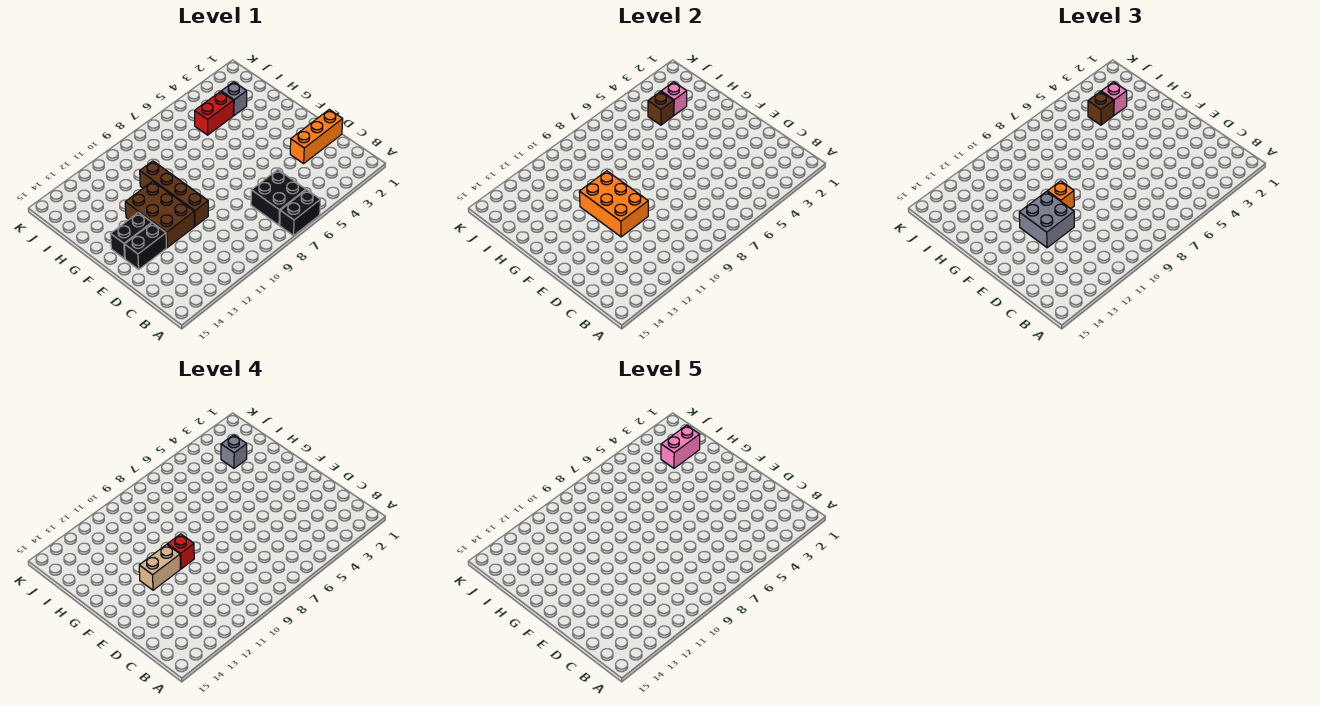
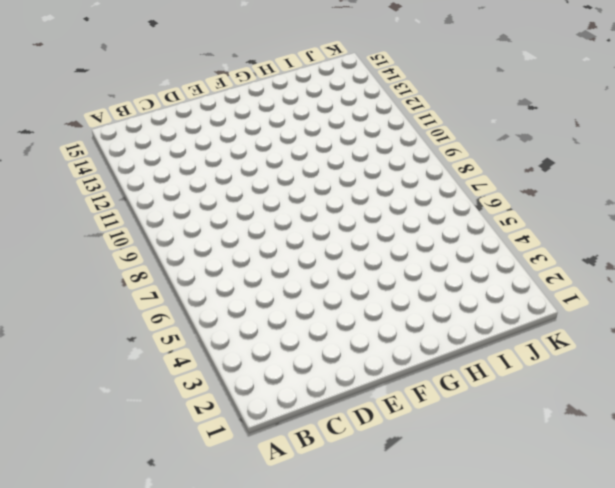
none -> black brick A6:A7 level 1
none -> black brick B6:C7 level 1
none -> orange brick D1:D3 level 1

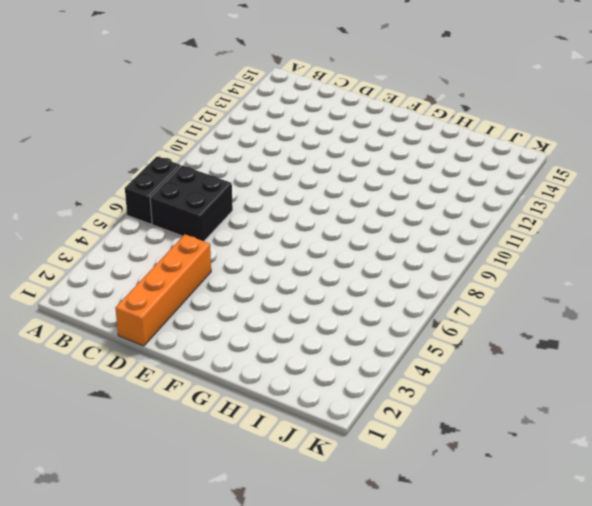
orange brick D1:D4 level 1 -> orange brick D1:D3 level 1
none -> brown brick E10:H10 level 1
none -> brown brick E11:G12 level 1
none -> black brick E13:E14 level 1

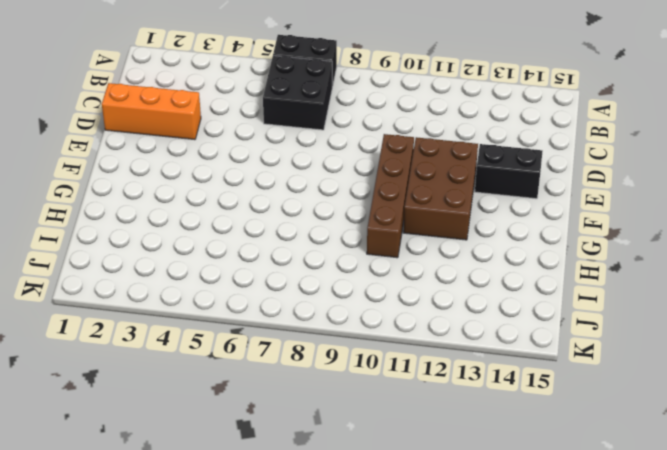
none -> black brick F13:F14 level 1
none -> grey brick I3 level 1
none -> red brick I4:I5 level 1

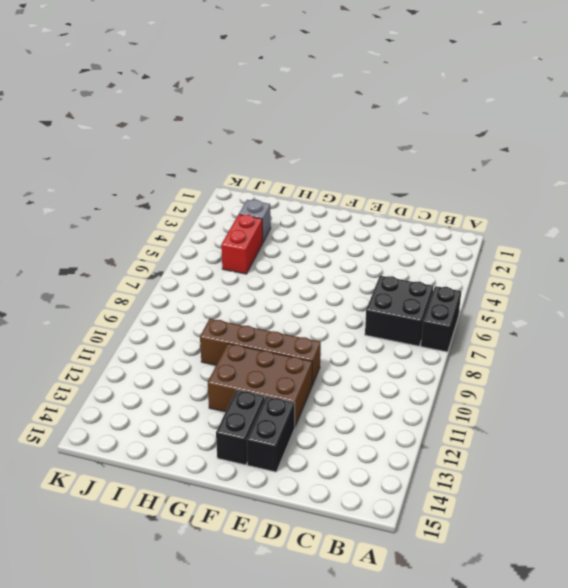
none -> orange brick D1:D3 level 1
none -> orange brick E10:G11 level 2
none -> pink brick I3 level 2

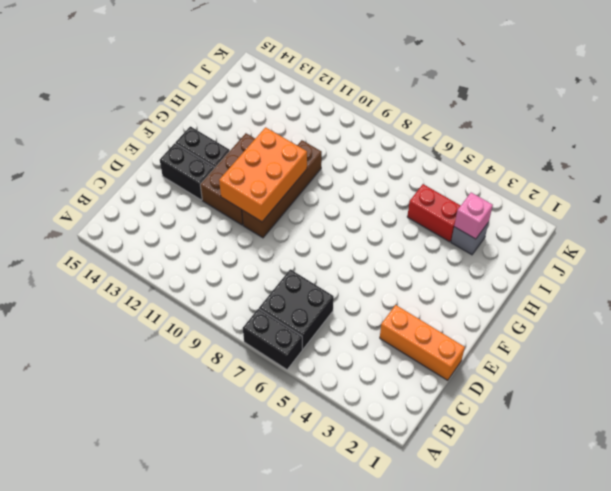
none -> brown brick I4 level 2
none -> grey brick E11:F12 level 3
none -> orange brick F10 level 3

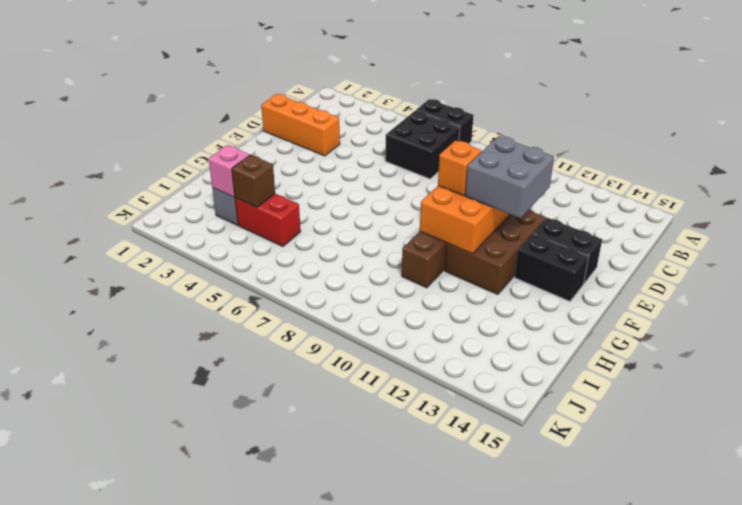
none -> pink brick I3 level 3
none -> brown brick I4 level 3
none -> red brick F10 level 4

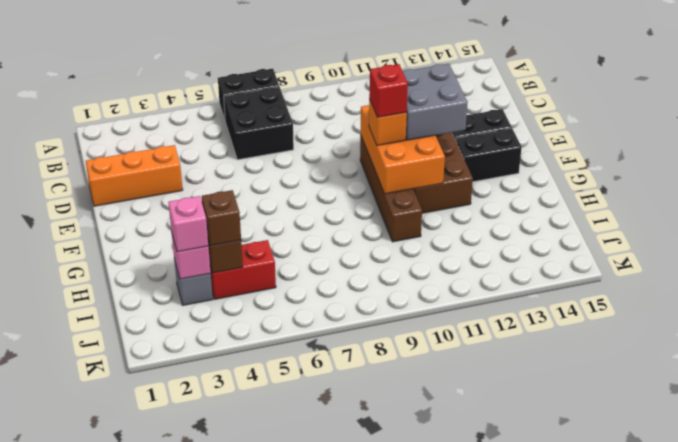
none -> tan brick F11:F12 level 4
none -> grey brick I3 level 4
none -> pink brick I2:I3 level 5

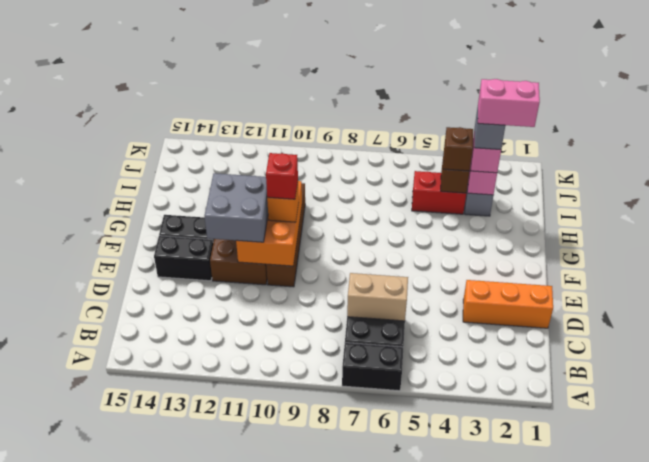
tan brick C6:C7 level 2 -> tan brick F11:F12 level 4

